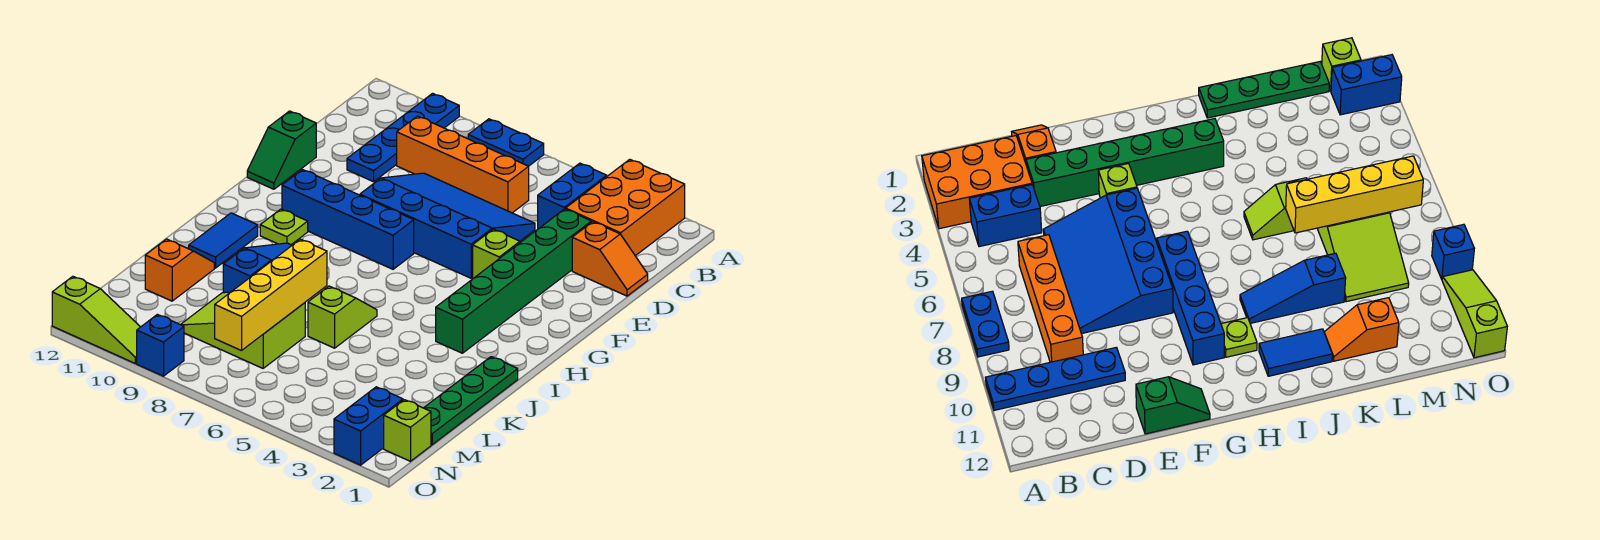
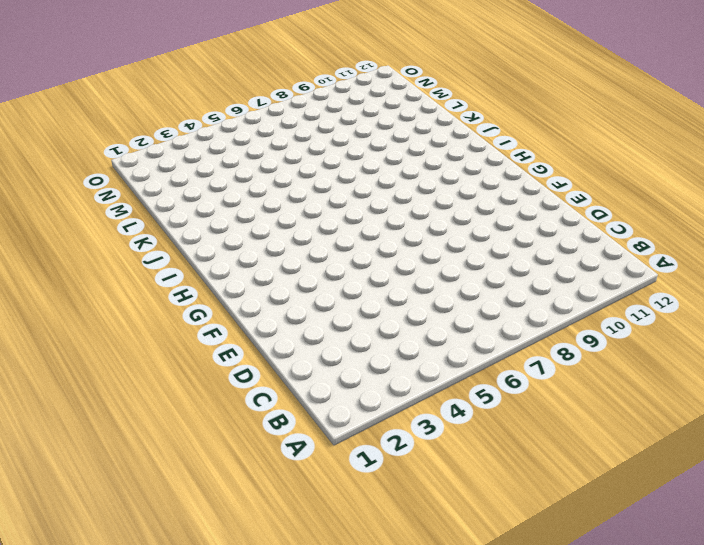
none -> orange brick A2:C3 level 1
none -> blue plate A7:A8 level 1
none -> blue plate A10:D10 level 1

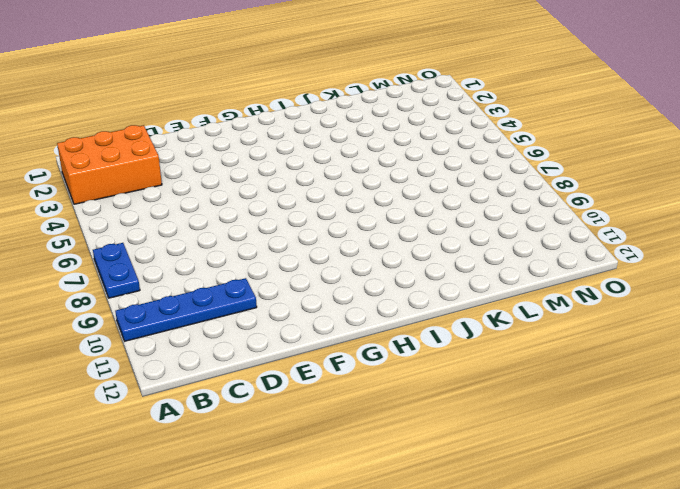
none -> blue brick B4:C4 level 1
none -> orange brick C6:C9 level 1
none -> orange slope D1:D2 level 1 top 2

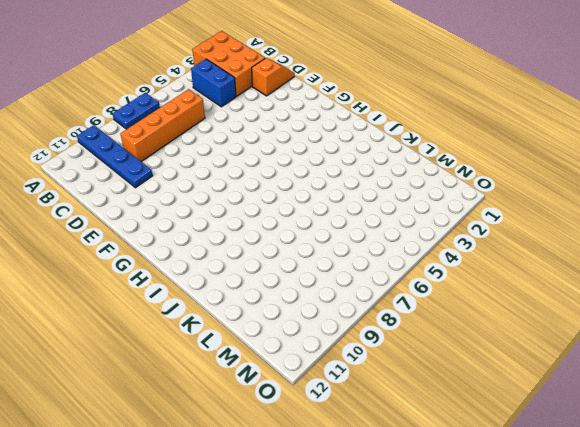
none -> green brick D3:I3 level 1
none -> blue slope D5:F8 level 1 top F
none -> green slope E12:F12 level 1 top E

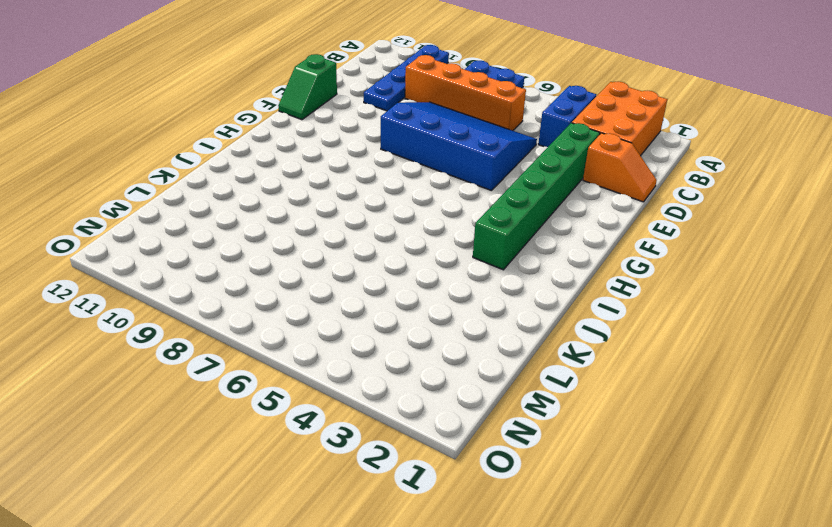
none -> lime brick F4 level 1
none -> blue brick G7:G10 level 1
none -> lime plate H10 level 1

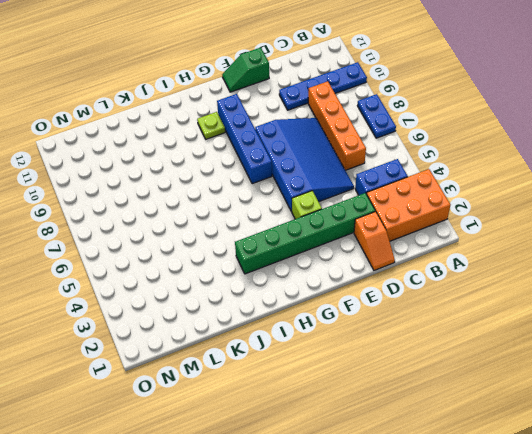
none -> blue slope I9:K9 level 1 top K
none -> blue tile I11:J11 level 1
none -> green plate J1:M1 level 1

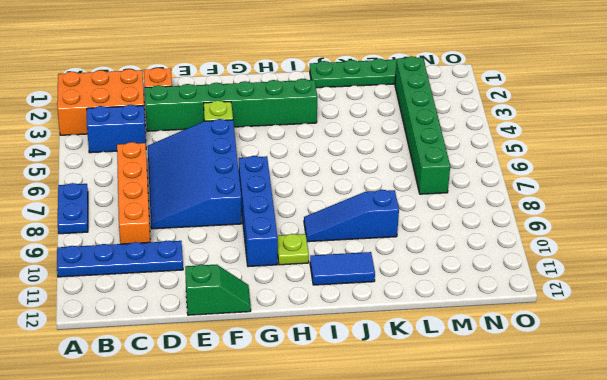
green brick M2:M7 level 1 -> lime slope L7:M9 level 1 top 7
none -> lime slope J6:K6 level 1 top K
none -> orange slope K11:L11 level 1 top L
none -> lime brick N1 level 1

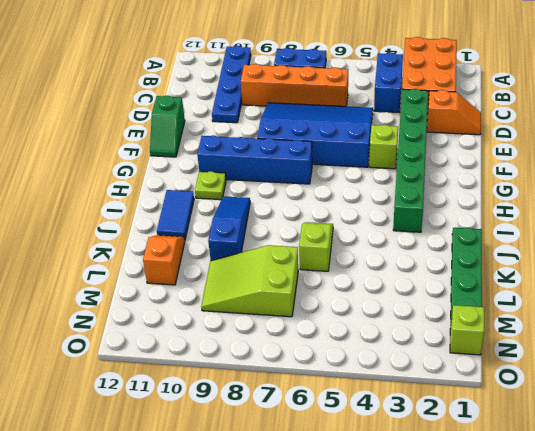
none -> blue brick N2:O2 level 1
none -> blue brick O9 level 1
none -> lime slope O10:O12 level 1 top 12

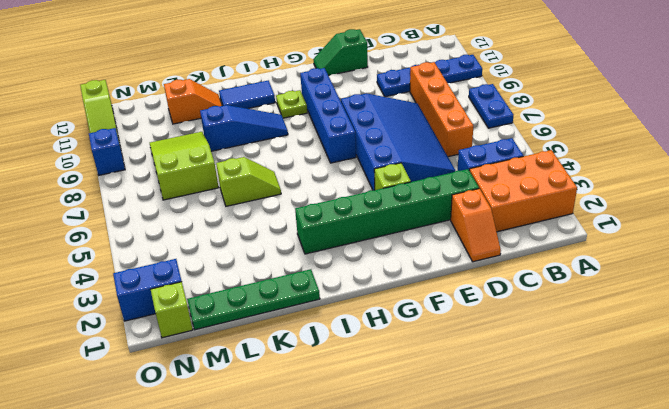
none -> yellow brick K7:N7 level 2

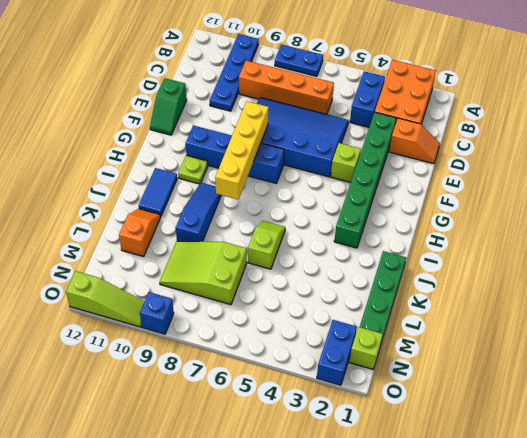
yellow brick F8:I8 level 2 -> yellow brick K7:N7 level 2

